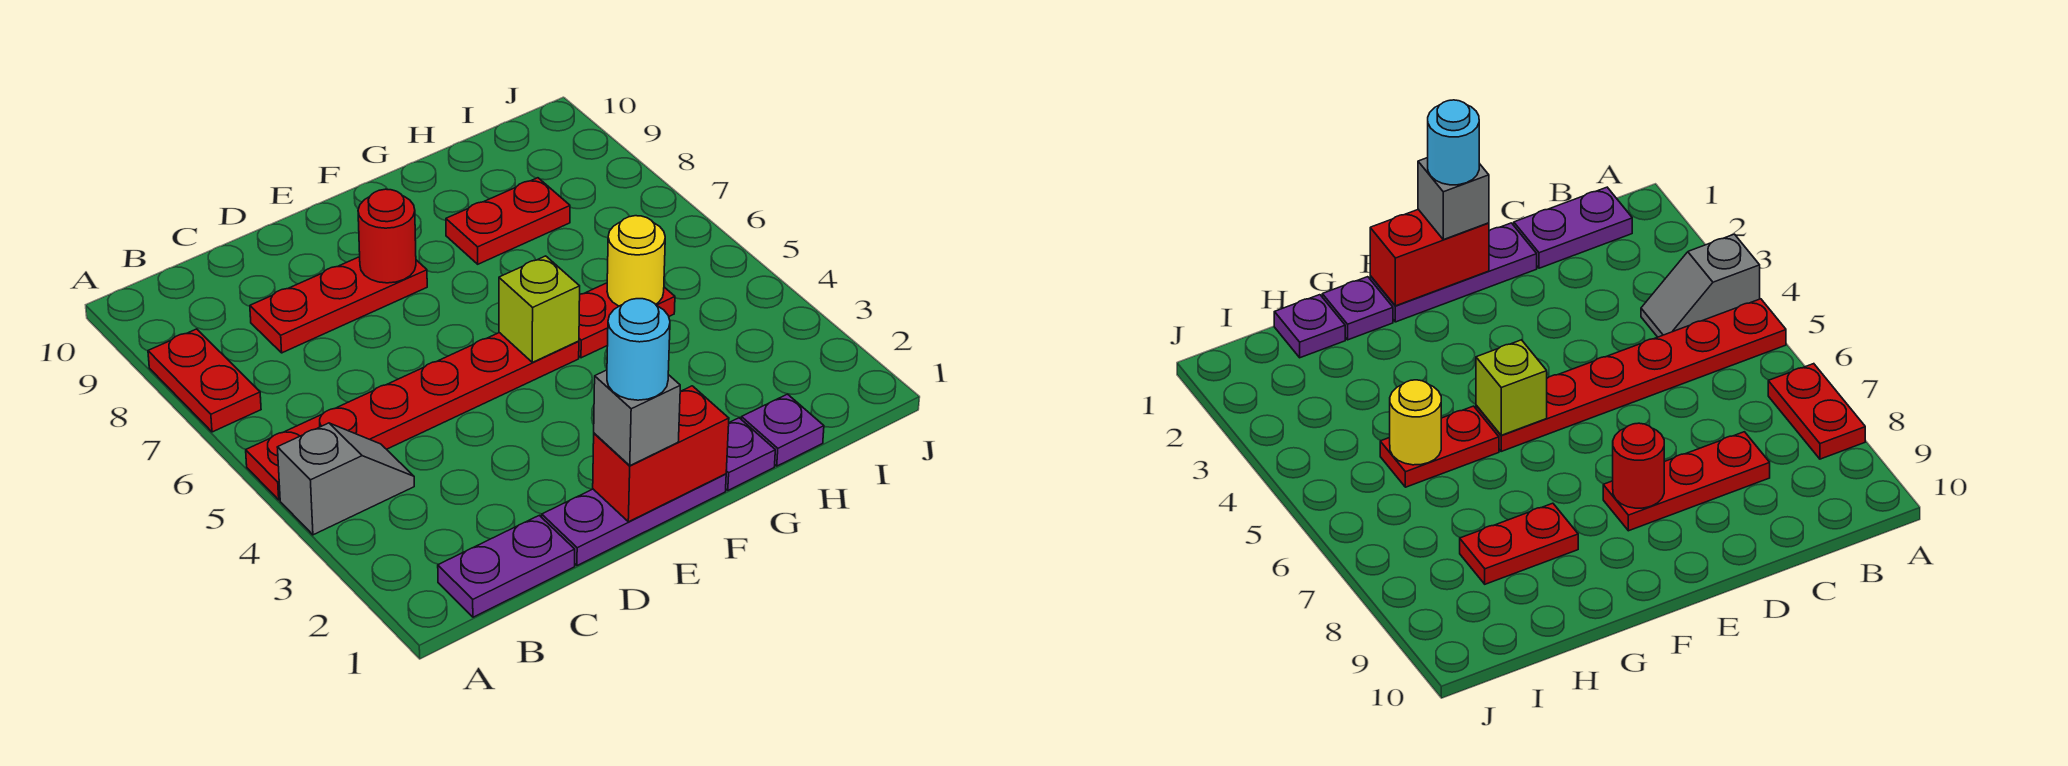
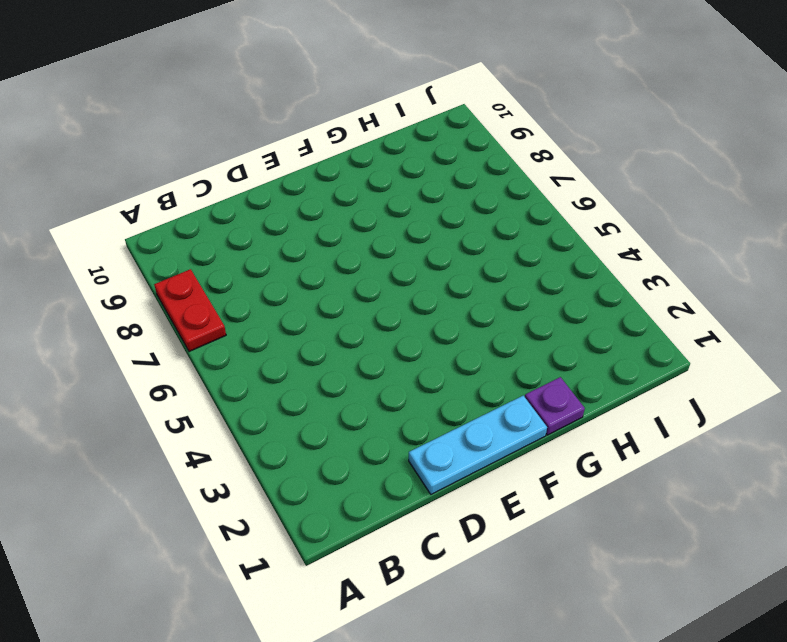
cyan plate D1:F1 level 1 -> purple plate D1:F1 level 1
none -> grey slope A4:B4 level 1 top A
none -> red plate A5:F5 level 1
none -> purple plate B1:C1 level 1

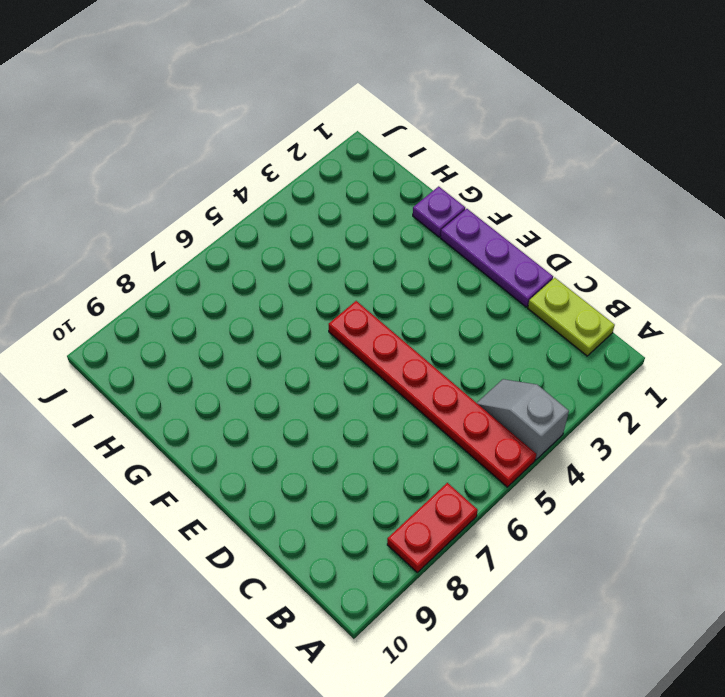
lime plate B1:C1 level 1 -> purple plate B1:C1 level 1
none -> red plate C8:E8 level 1
none -> red plate G5:H5 level 1
none -> red plate G8:H8 level 1

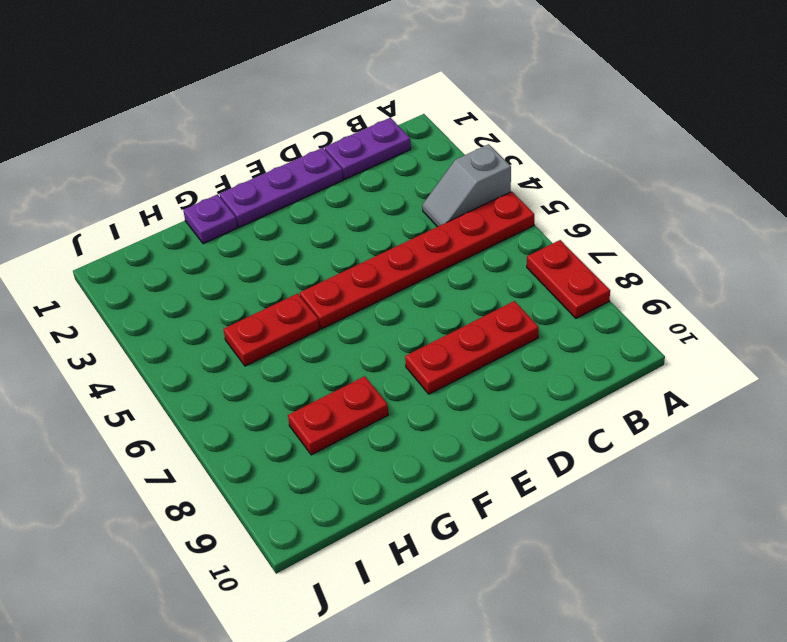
none -> purple plate H1 level 1
none -> red brick E1:F1 level 2
none -> red round brick E8 level 2

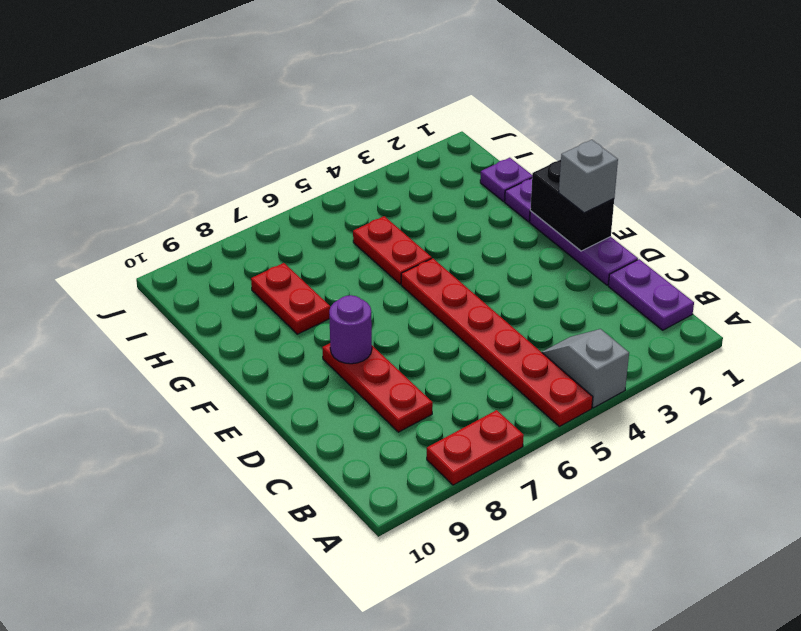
black brick E1:F1 level 2 -> red brick E1:F1 level 2
purple round brick E8 level 2 -> red round brick E8 level 2
none -> lime brick F5 level 2
none -> yellow round brick H5 level 2
none -> cyan round brick E1 level 4

